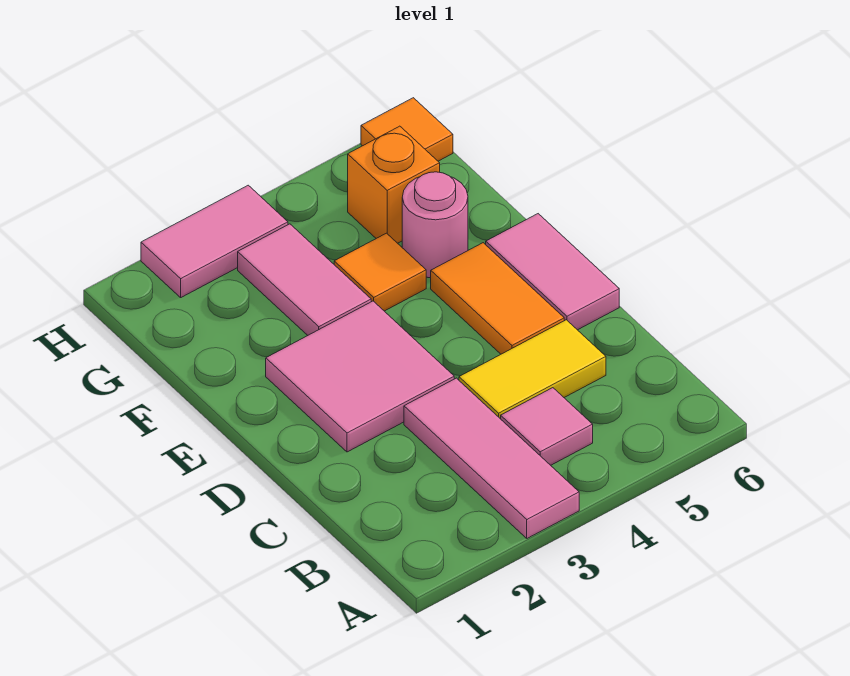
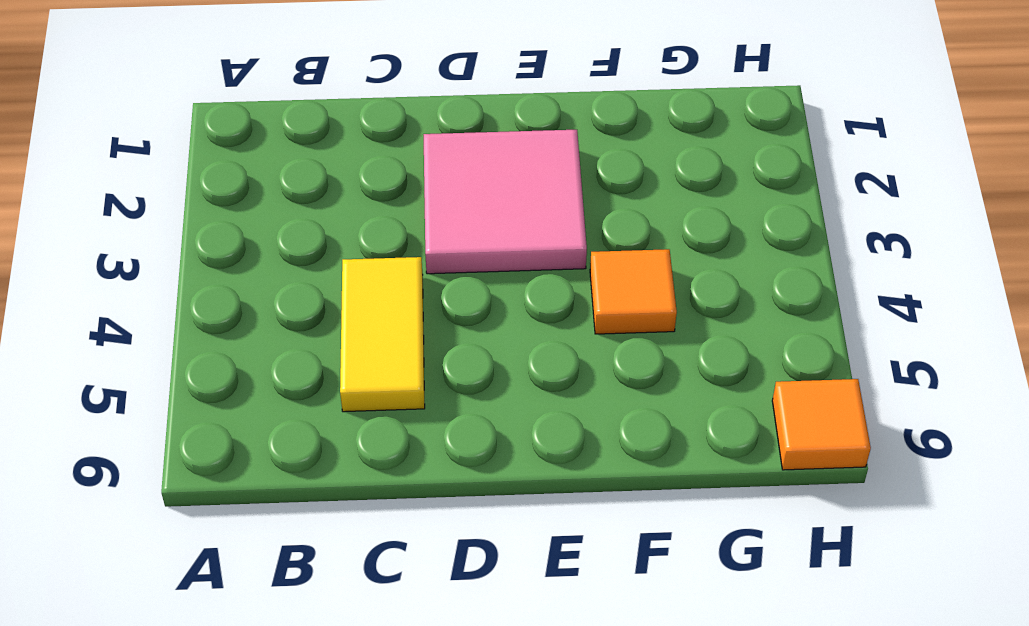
none -> pink tile A3:C3 level 1
none -> pink tile B4 level 1
none -> orange tile D5:E5 level 1

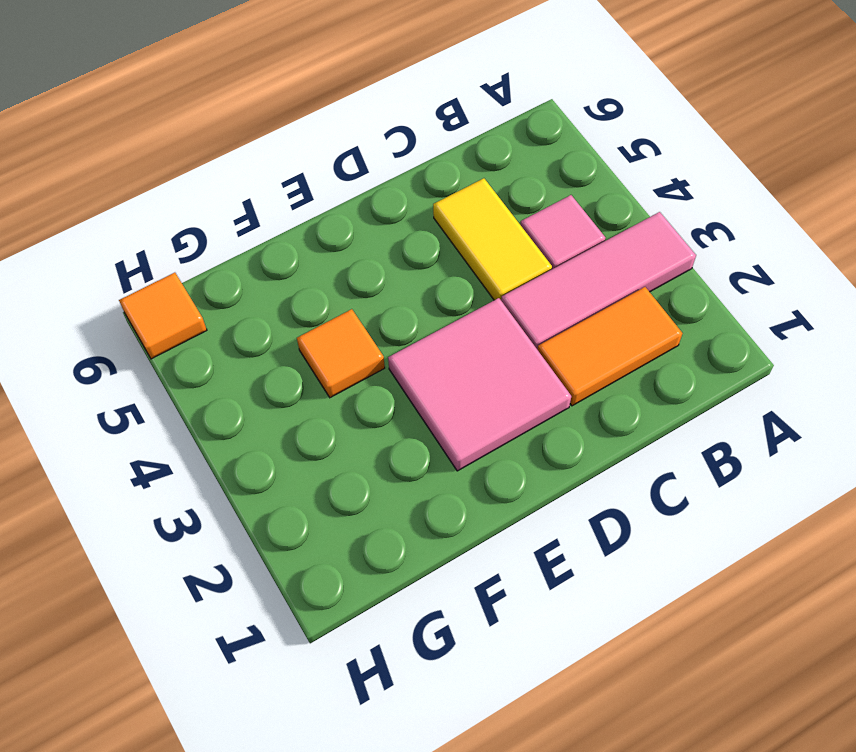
orange tile B2:C2 level 1 -> orange tile D5:E5 level 1
none -> pink tile D6:E6 level 1
none -> pink tile F3:G3 level 1
none -> pink round brick F5 level 1

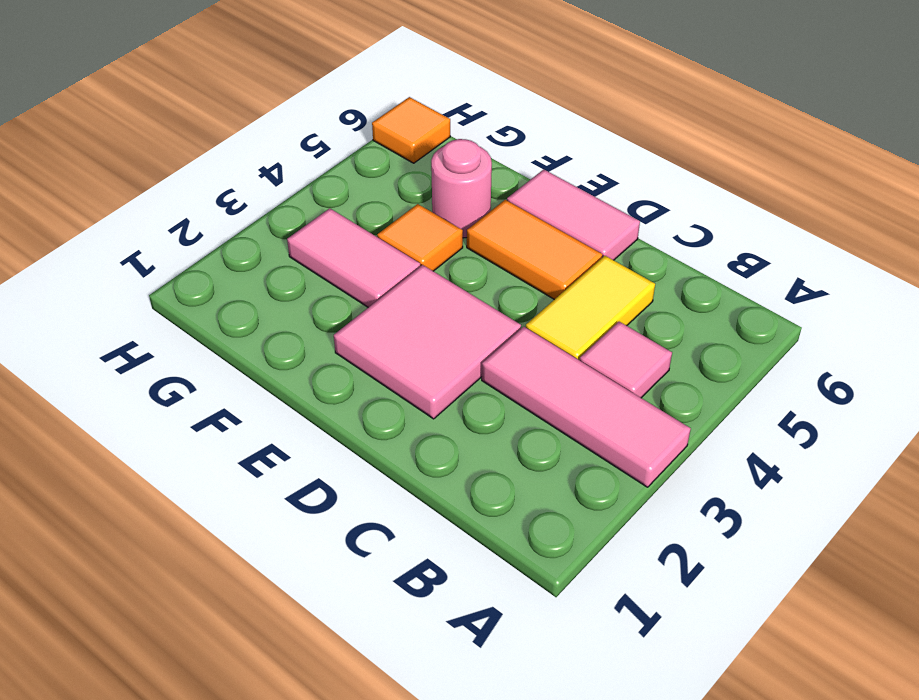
none -> orange brick G5 level 1
none -> pink tile H2:H3 level 1

